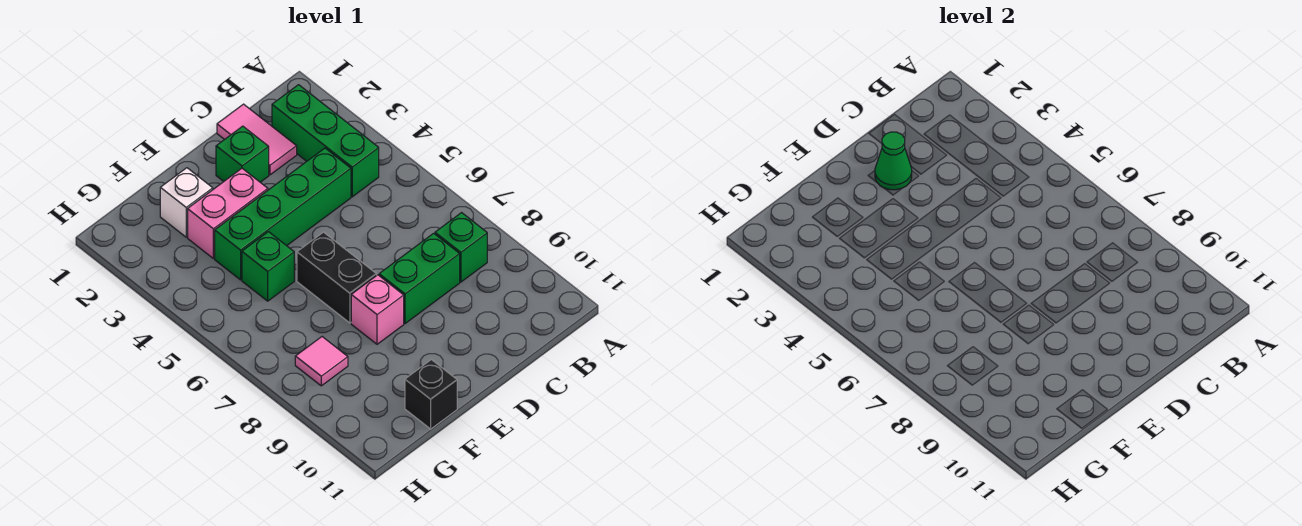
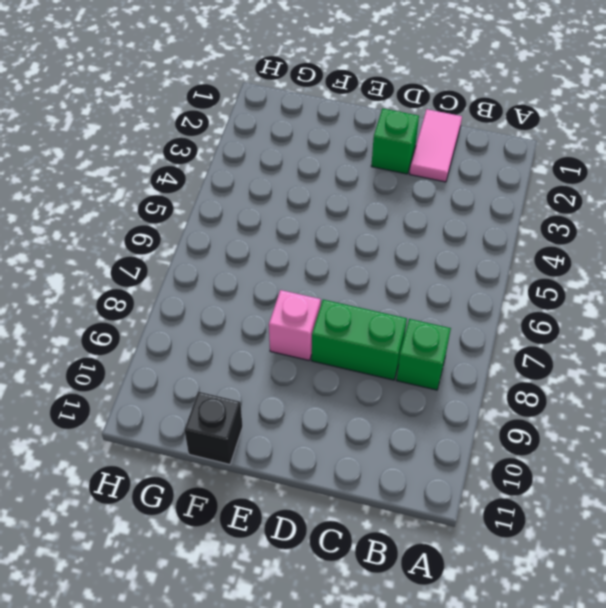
none -> green brick B2:B4 level 1
none -> green brick C4:F4 level 1
none -> pink brick E3:F3 level 1

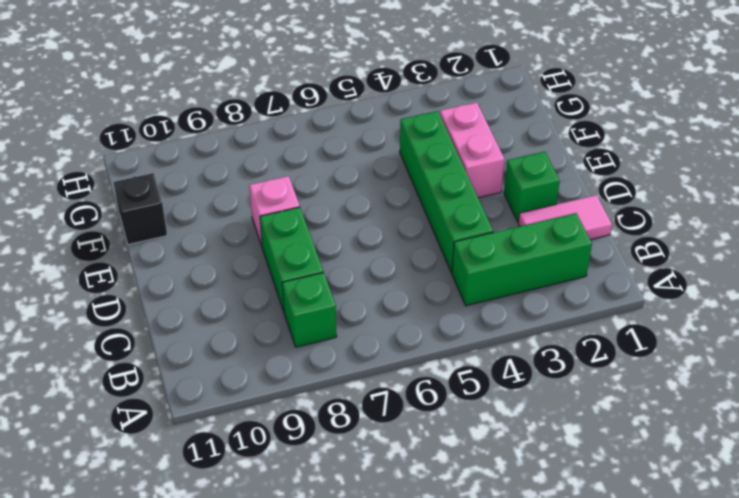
none -> black brick E6:E7 level 1
none -> white brick F2 level 1
none -> green brick F5 level 1

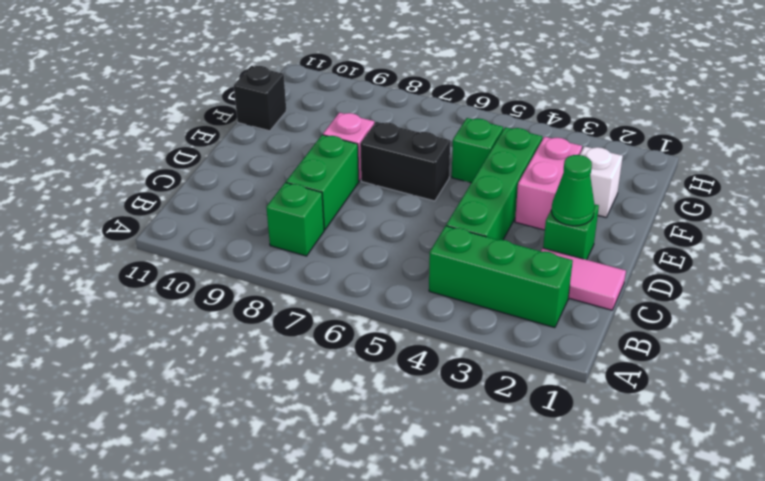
none -> pink tile G8 level 1

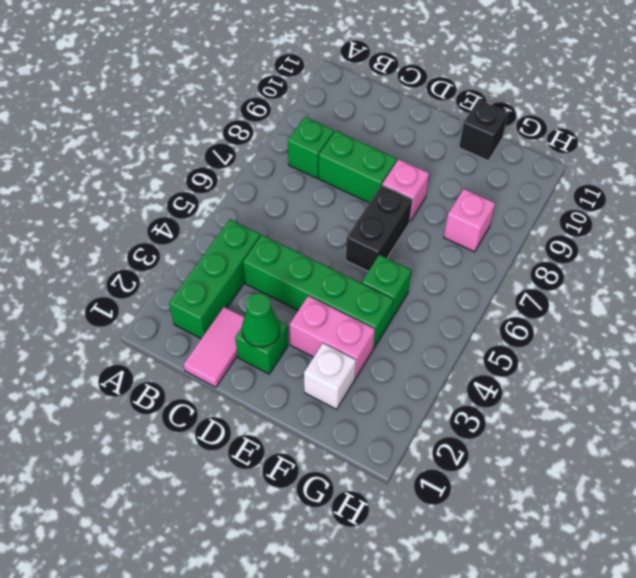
pink brick G8 level 1 -> pink tile G8 level 1

